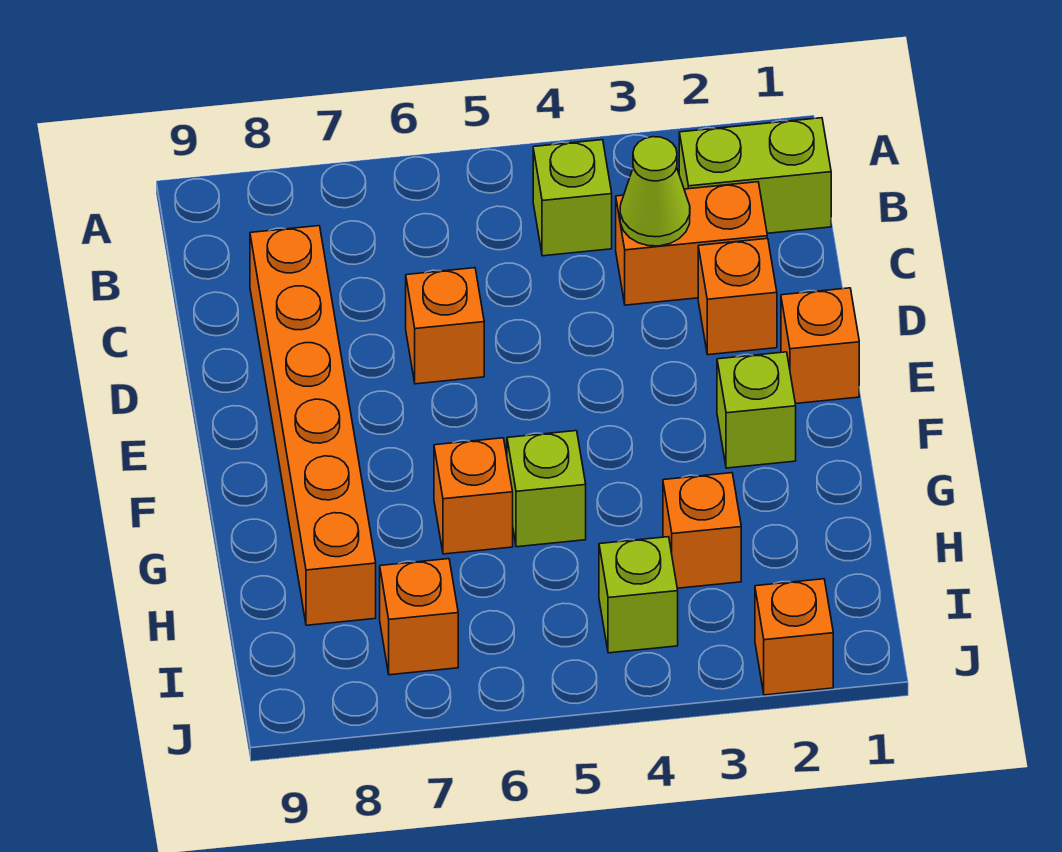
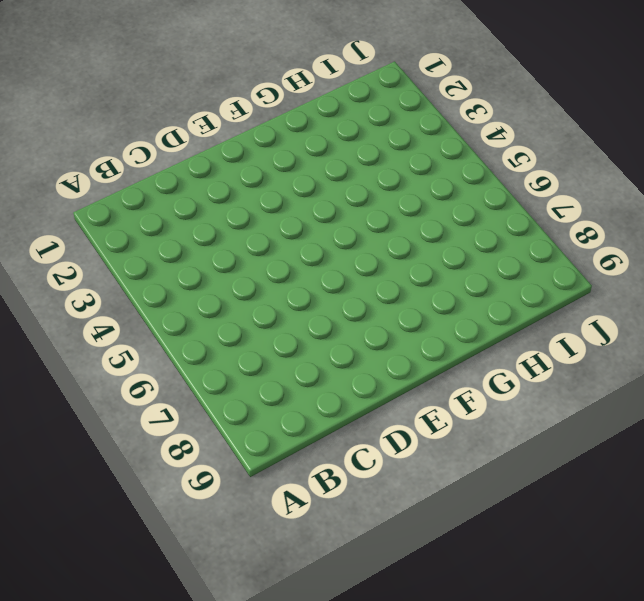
none -> lime brick B1:B2 level 1
none -> lime brick B4 level 1
none -> orange brick C2:C3 level 1

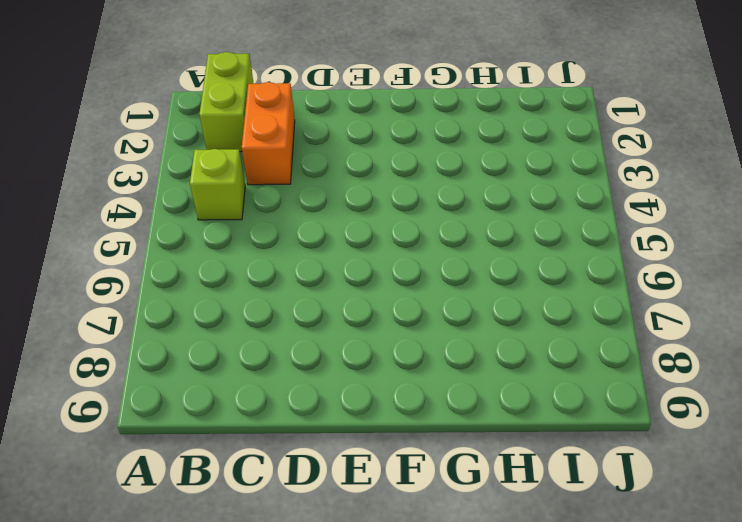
none -> orange brick C8:H8 level 1
none -> orange brick D2 level 1
none -> orange brick D6 level 1

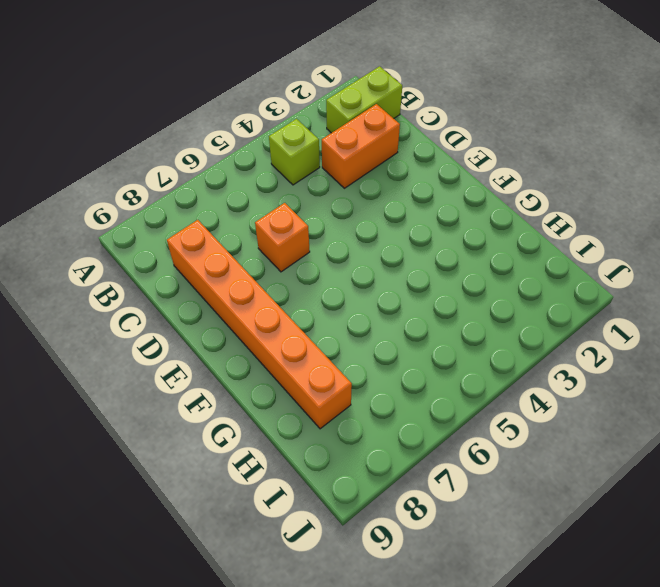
none -> orange brick D2 level 1
none -> orange brick E1 level 1
none -> lime brick F2 level 1

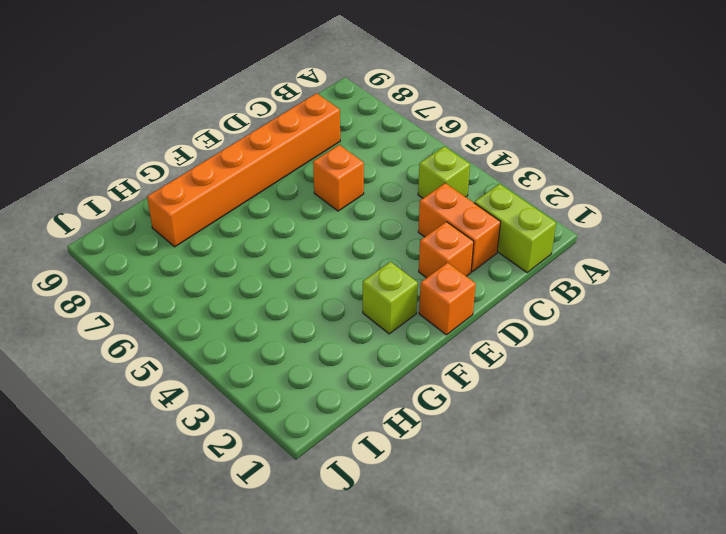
none -> lime brick G5 level 1
none -> orange brick G6 level 1
none -> orange brick H3 level 1

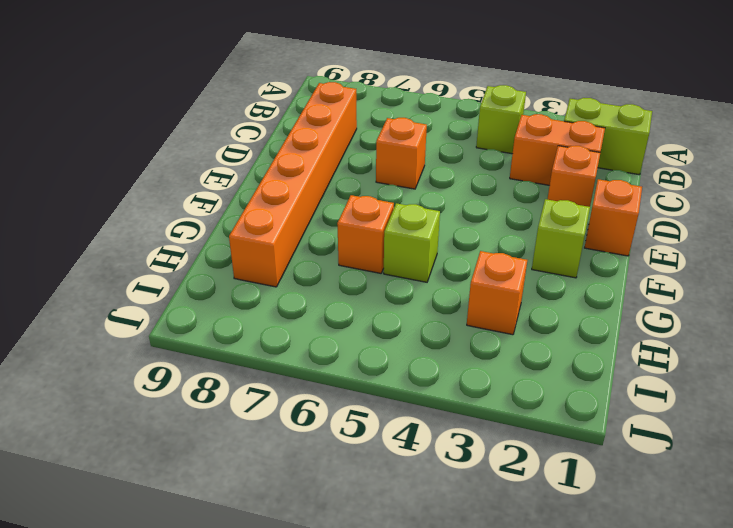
none -> lime brick I4 level 1
none -> orange brick I7 level 1
none -> orange brick J2 level 1

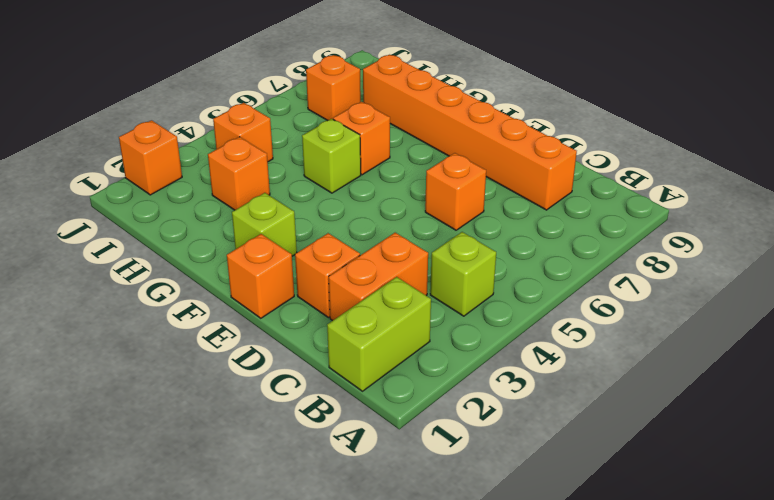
orange brick I4 level 1 -> lime brick I4 level 1
none -> lime cone C3 level 2

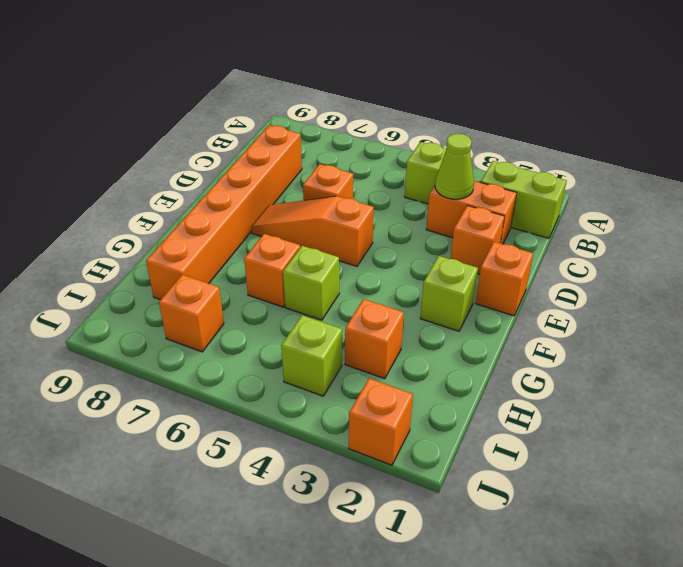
orange slope E5:E7 level 1 top 5 -> none

